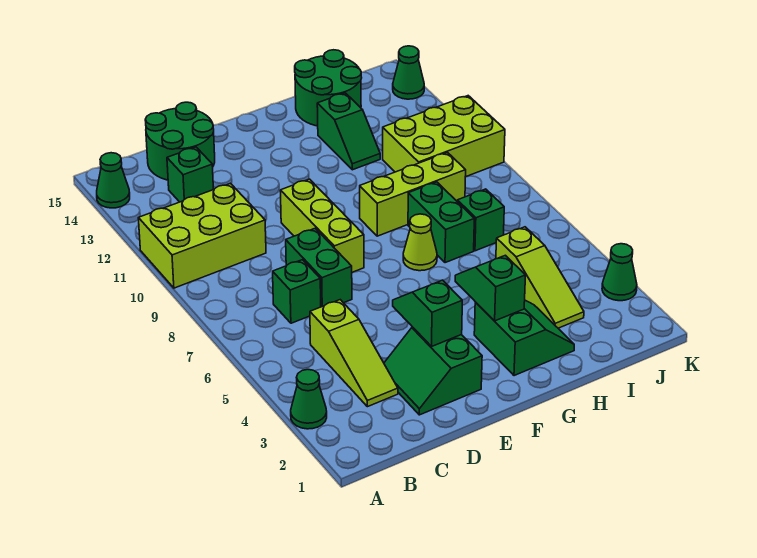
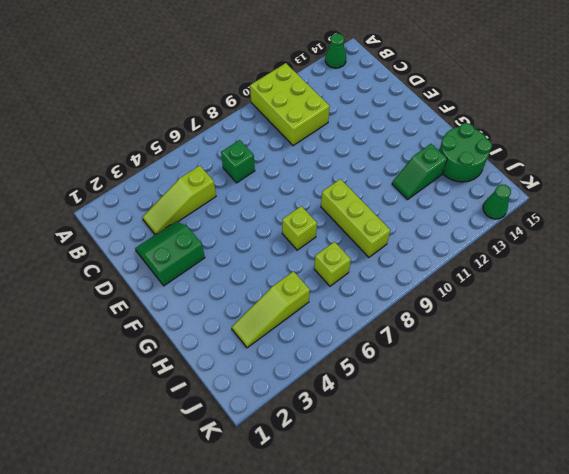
lime brick G7 level 1 -> lime cone G7 level 1
lime brick I7 level 1 -> green brick I7 level 1
none -> green cone A3 level 1
none -> green brick C13 level 1
none -> green round brick C14:D15 level 1

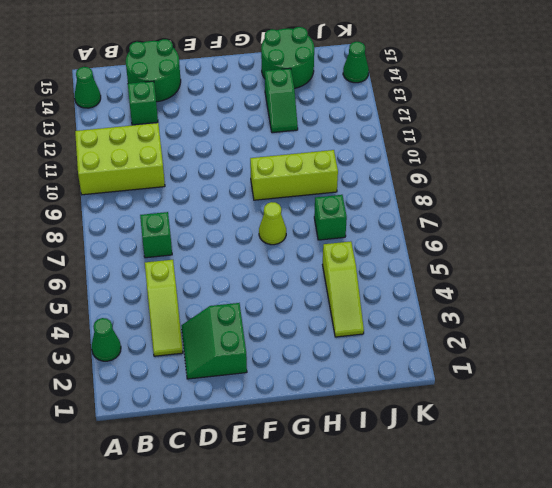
none -> green brick D7:D8 level 1
none -> lime brick E8:E10 level 1
none -> green slope G2:H3 level 1 top G

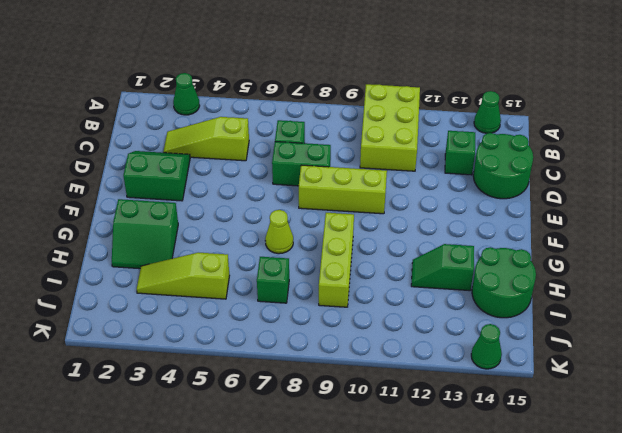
none -> green brick H7:H8 level 1
none -> lime brick I10:K11 level 1
none -> green cone K3 level 1

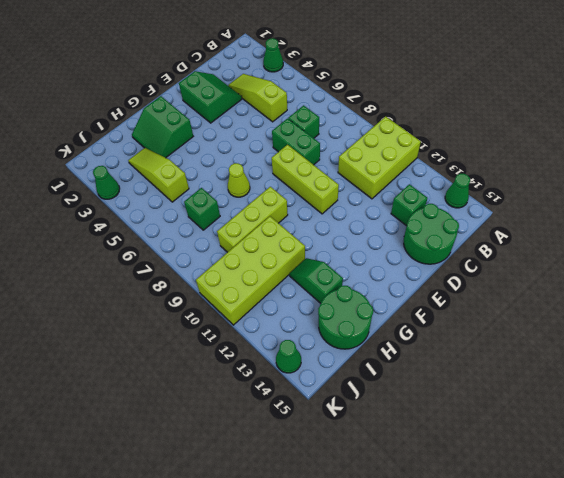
lime brick H10:K11 level 1 -> lime brick I10:K11 level 1
none -> green brick H7:H8 level 1
none -> green slope E3:E4 level 2 top 3
none -> green slope G3:G4 level 2 top 3

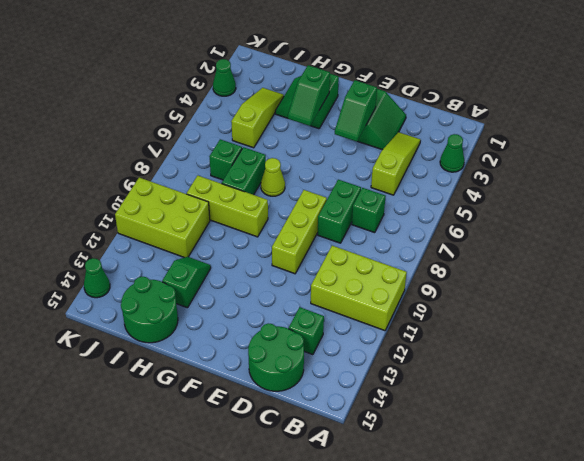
none -> green cone A14 level 1

